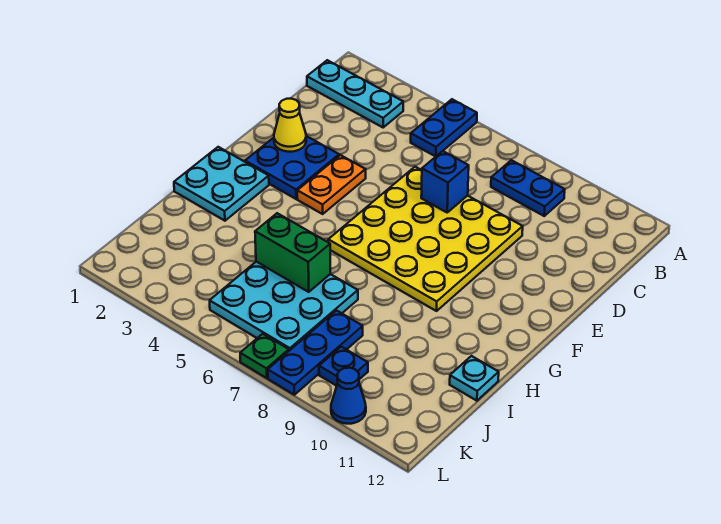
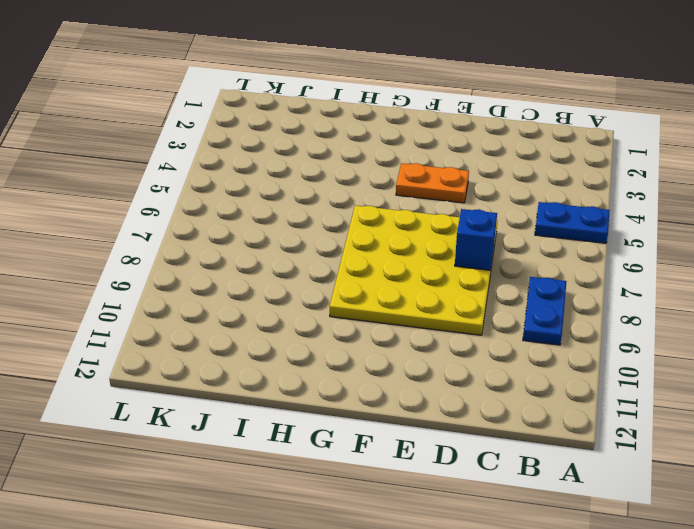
none -> cyan plate B1:B3 level 1
none -> blue plate E2:F3 level 1
none -> cyan plate G1:H2 level 1

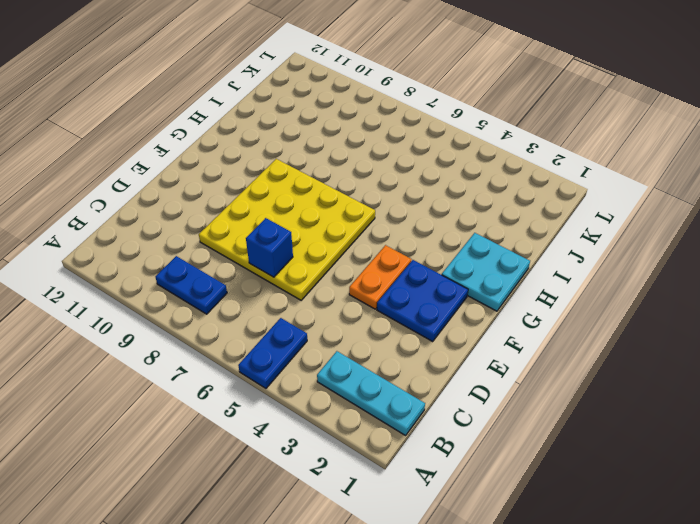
none -> cyan plate I5:K7 level 1
none -> cyan plate I12 level 1
none -> blue plate J8:L8 level 1

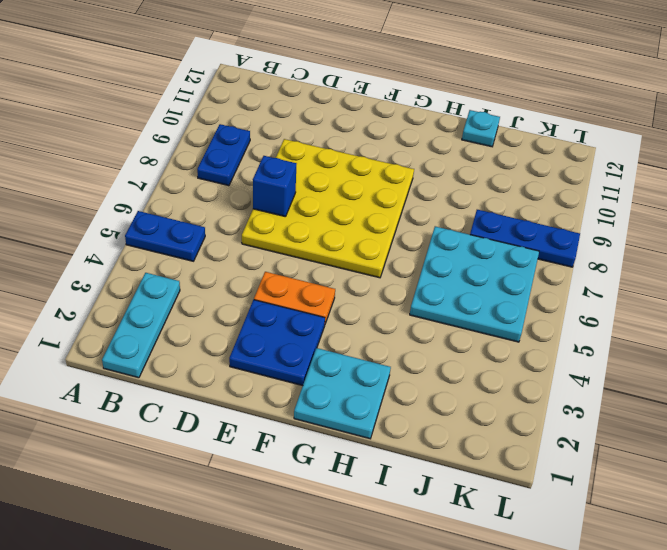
none -> blue plate K9 level 1
none -> green plate L7 level 1
none -> blue cone L10 level 1

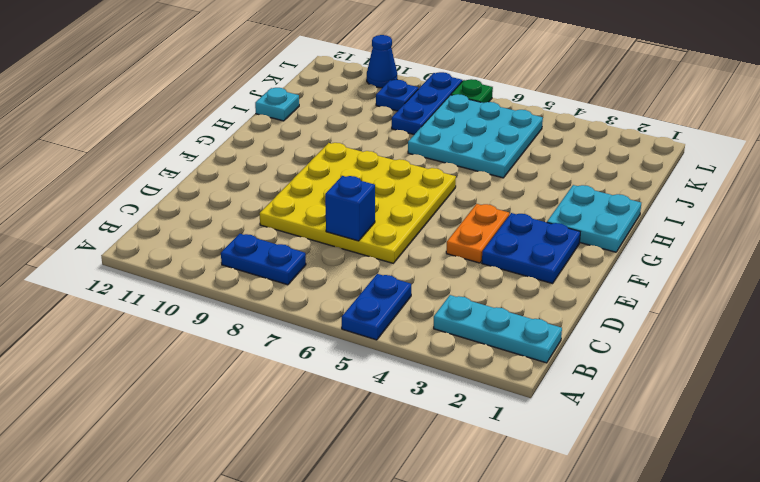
none -> yellow cone E2 level 2
none -> green brick I5:I6 level 2

